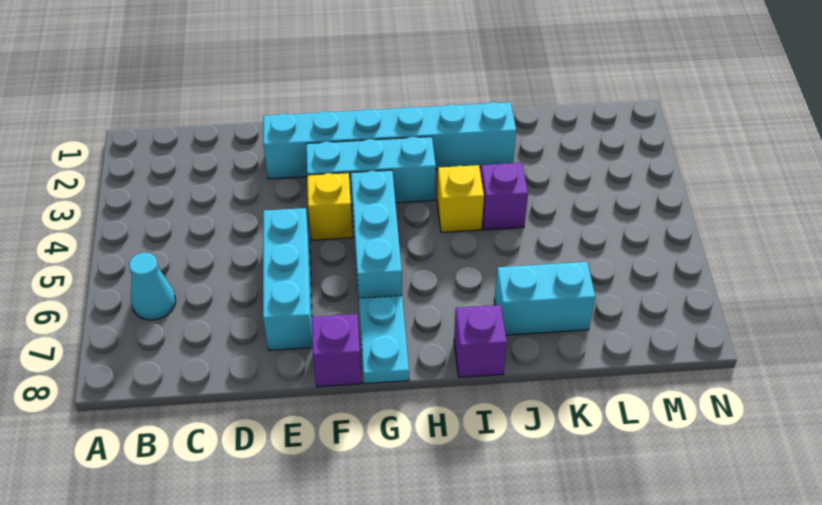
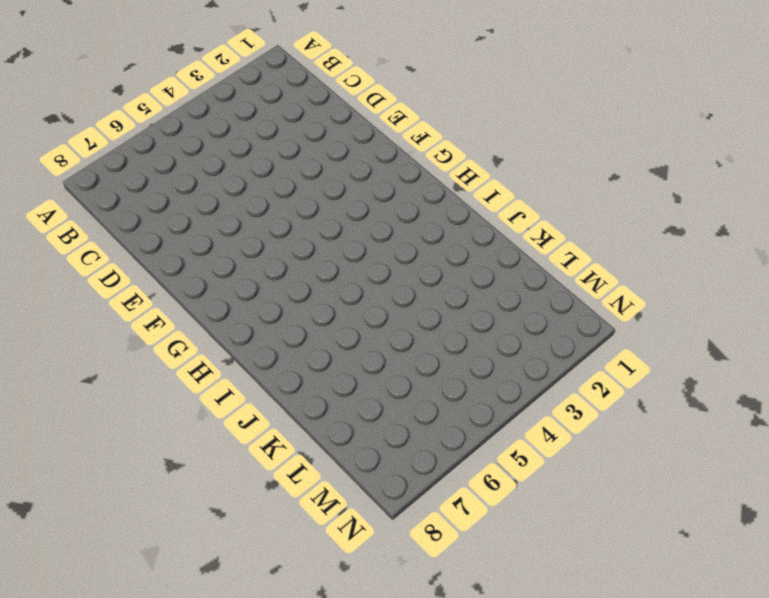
none -> cyan cone B6 level 1
none -> cyan brick E2:J2 level 1
none -> cyan brick E5:E7 level 1

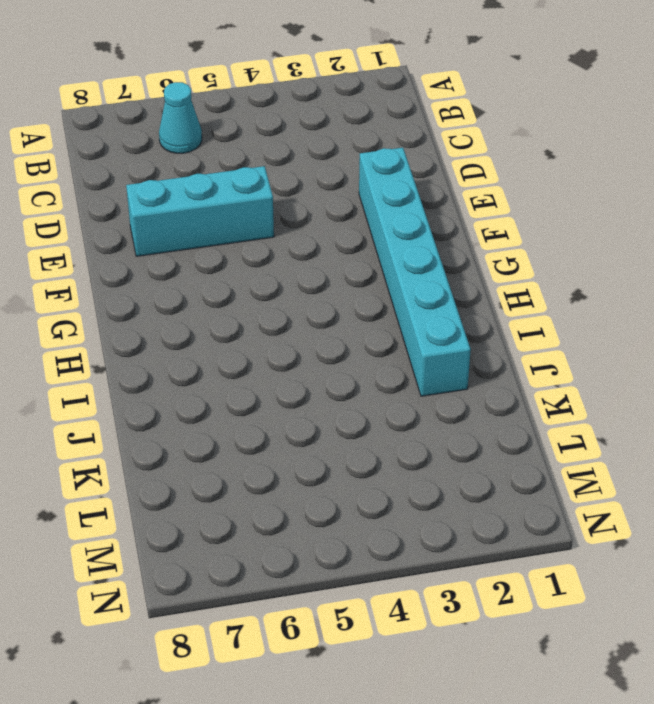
none -> cyan brick F3:H3 level 1
none -> yellow brick F4 level 1
none -> purple brick F8 level 1

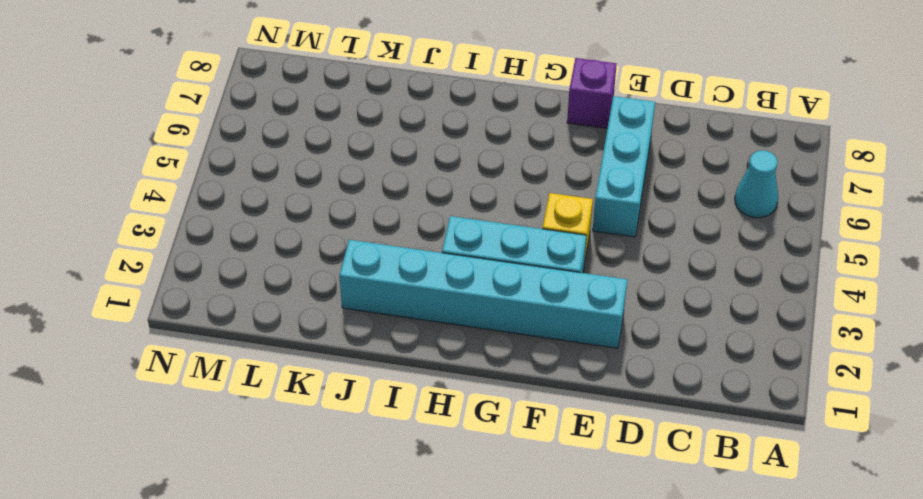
none -> cyan brick G4:G6 level 1
none -> cyan plate G7:G8 level 1
none -> yellow brick I4 level 1

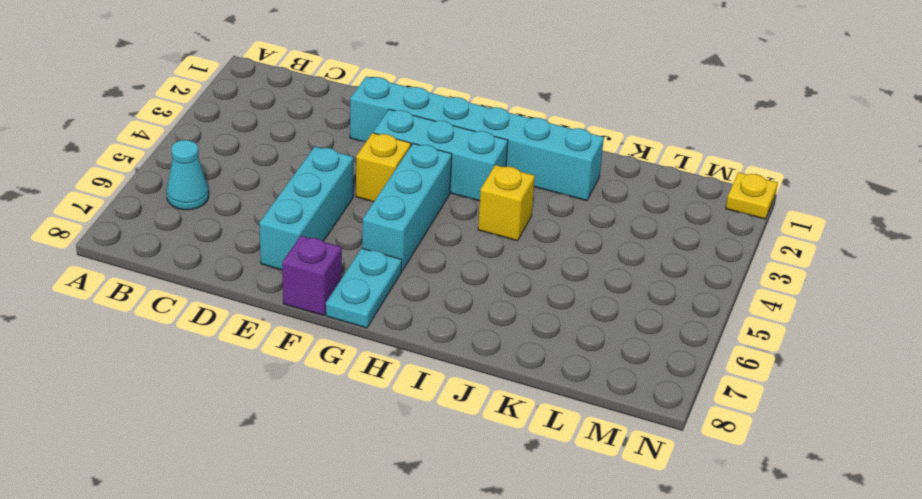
yellow plate N1 level 1 -> none
none -> purple brick I8 level 1
none -> purple brick J4 level 1
none -> cyan brick J7:K7 level 1

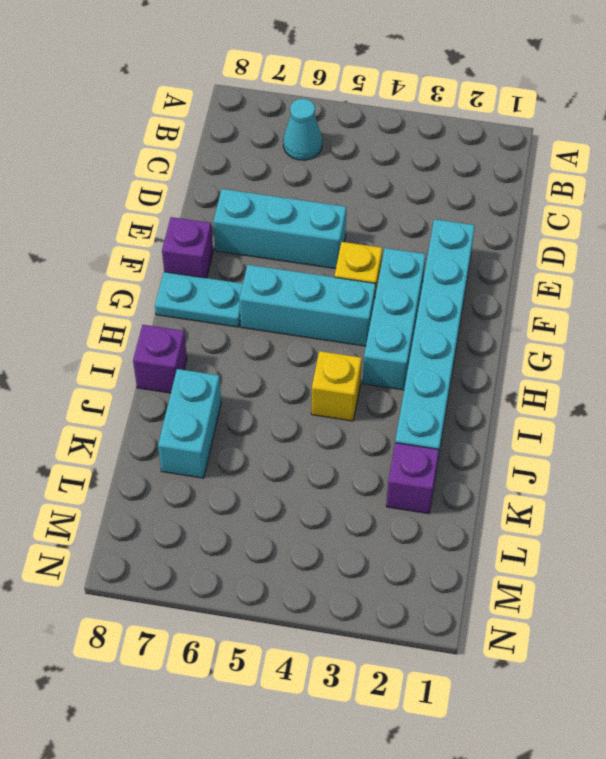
purple brick K2 level 1 -> purple brick J4 level 1

